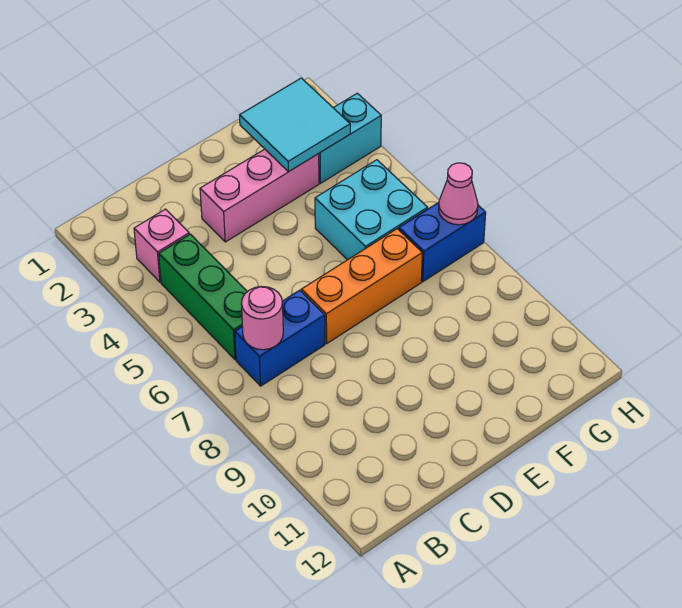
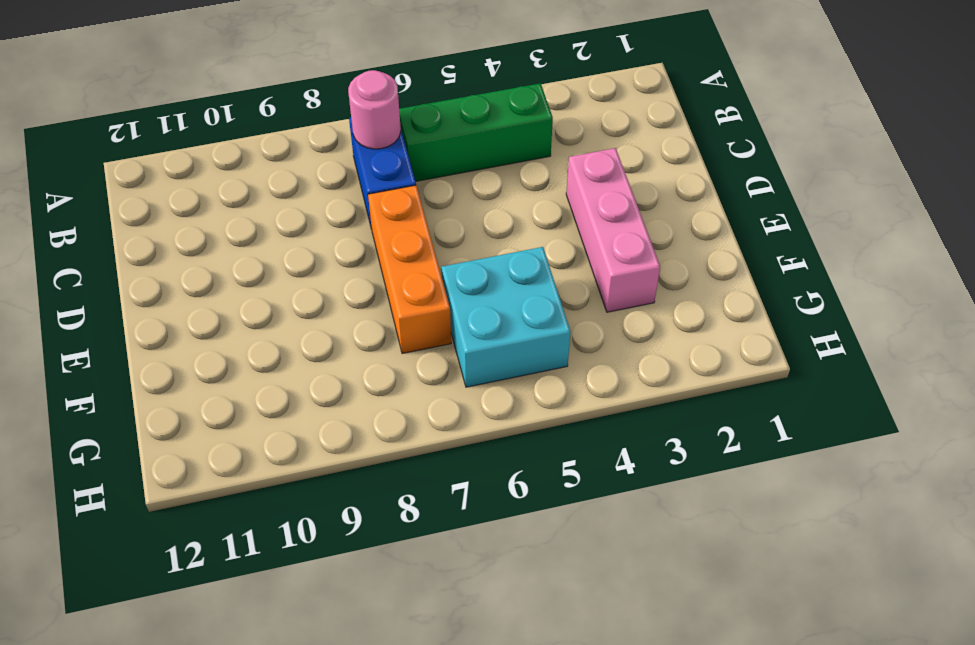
none -> pink brick B3 level 1
none -> cyan brick G3:H3 level 1

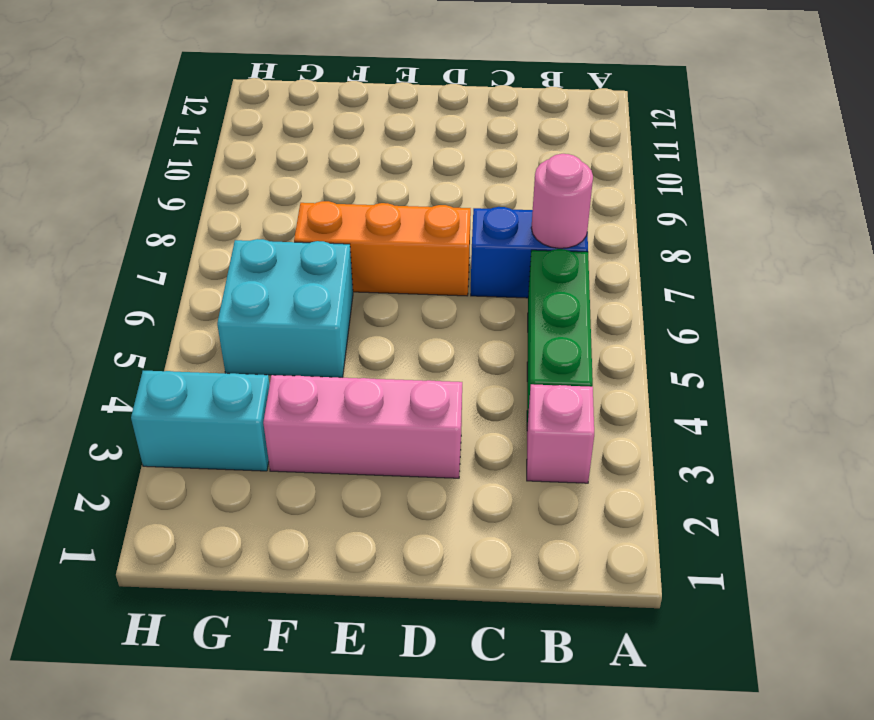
none -> blue brick G7:H7 level 1
none -> cyan tile F2:G3 level 2

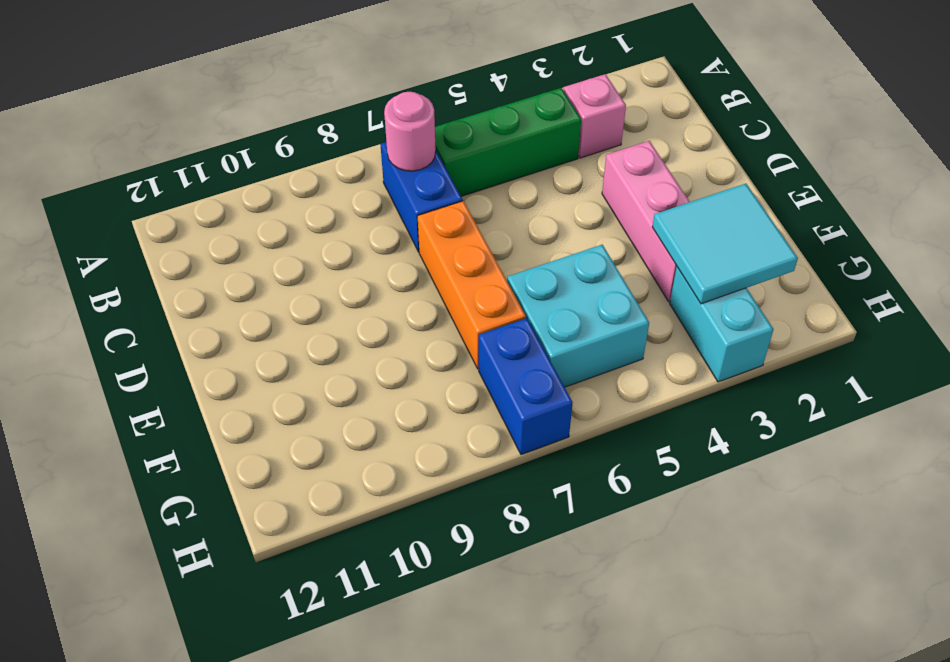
none -> pink cone H7 level 2

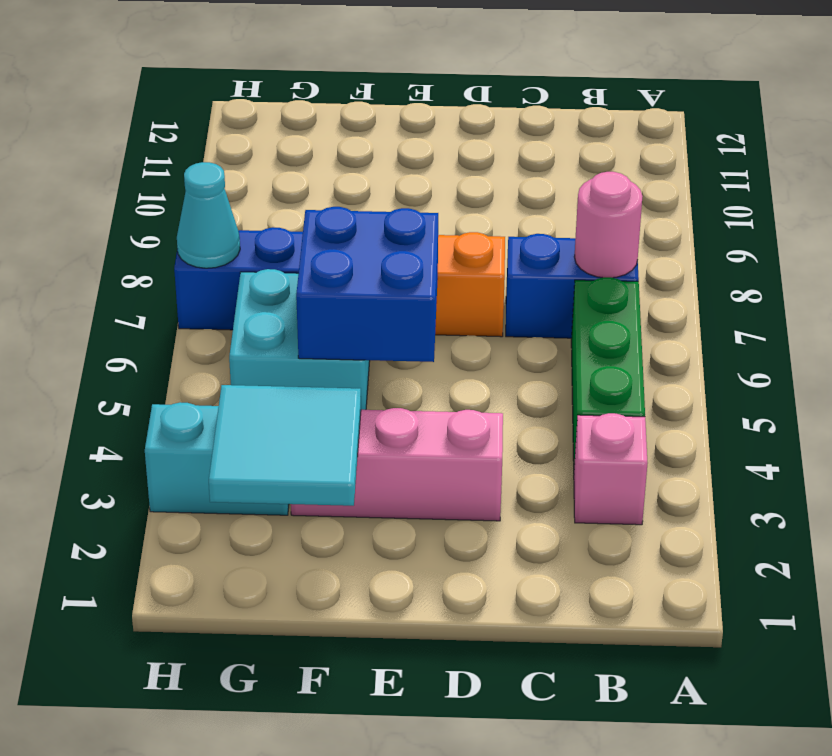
blue brick E5:F6 level 2 -> none
cyan cone H7 level 2 -> pink cone H7 level 2

